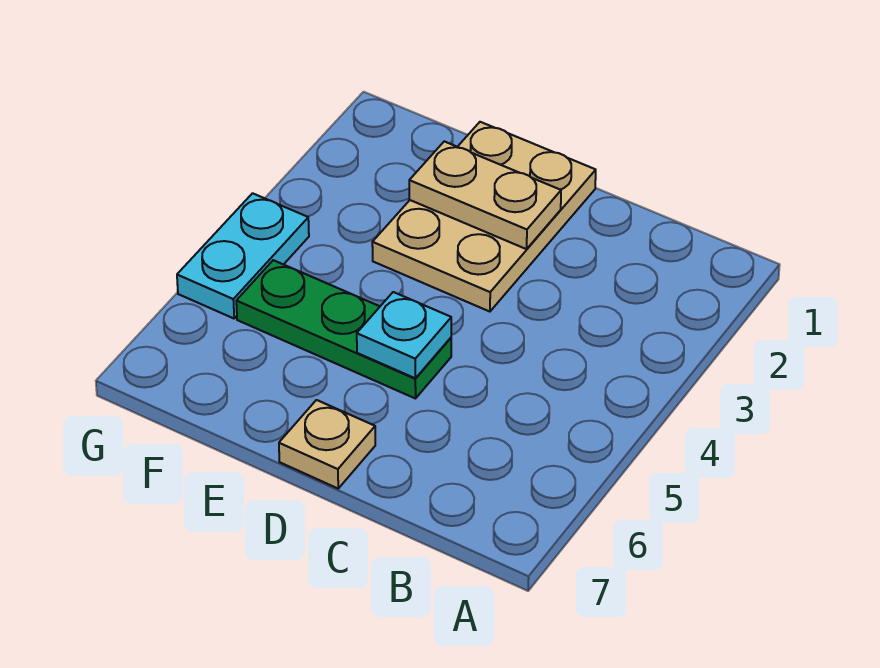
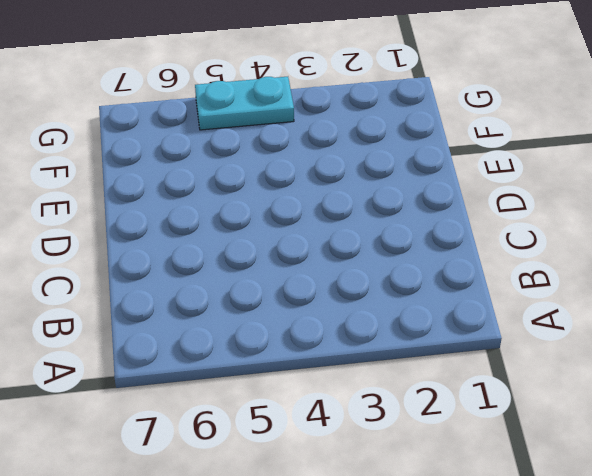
none -> tan plate D1:E3 level 1
none -> green plate D5:F5 level 1

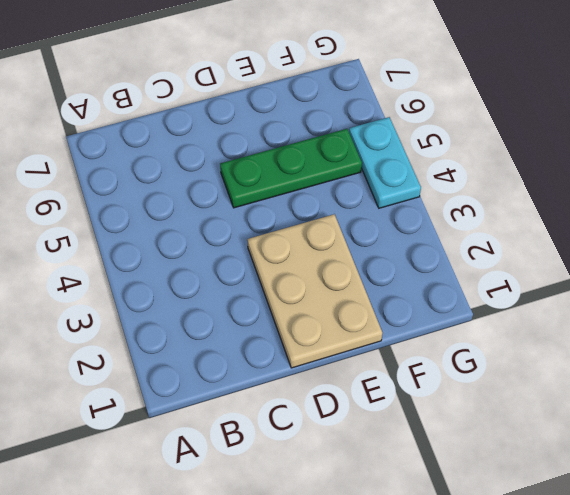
none -> tan plate D7 level 1
none -> tan plate D2:E2 level 2

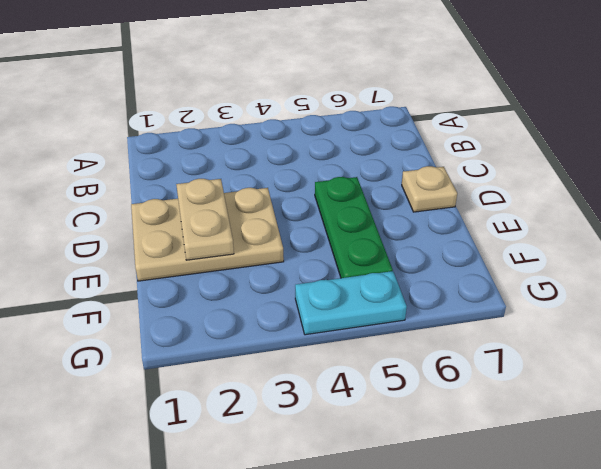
none -> cyan plate D5 level 2

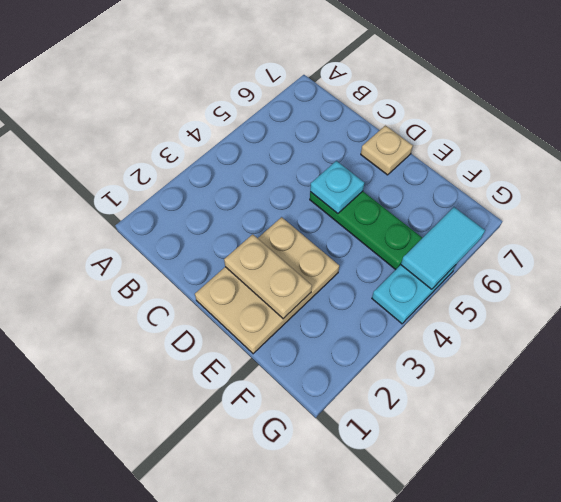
cyan tile G5:G6 level 2 -> none

